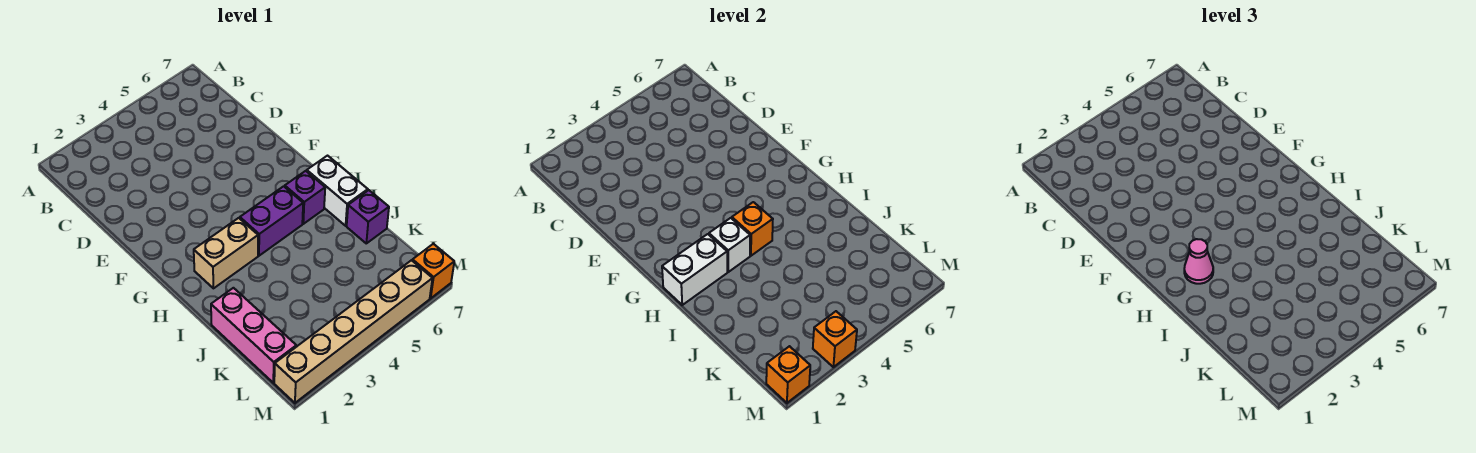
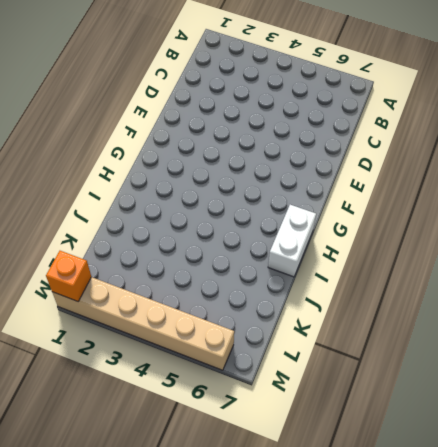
none -> tan brick H2:H3 level 1
none -> purple brick H4:H5 level 1
none -> purple brick H6 level 1

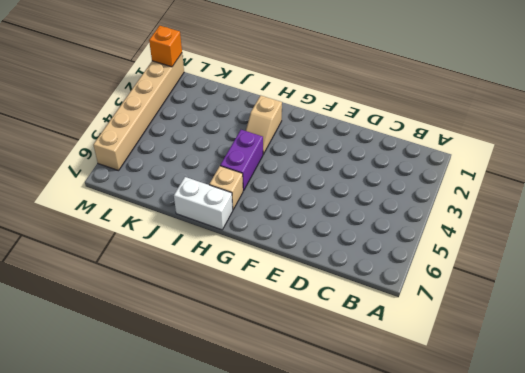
tan slope H2:H3 level 1 top 2 -> tan brick H2:H3 level 1
tan brick H6 level 1 -> purple brick H6 level 1
none -> pink brick J1:L1 level 1
none -> purple brick J7 level 1
none -> orange brick M7 level 1

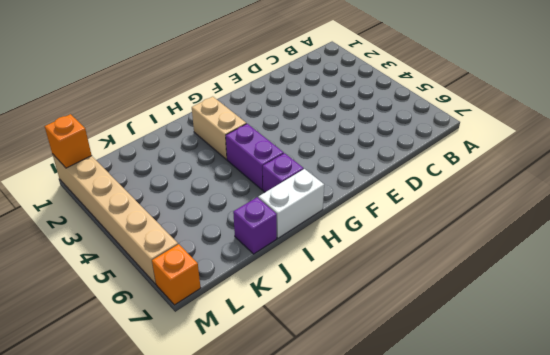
none -> pink brick J1:L1 level 1
none -> white brick H1:H2 level 2
none -> white brick H3 level 2

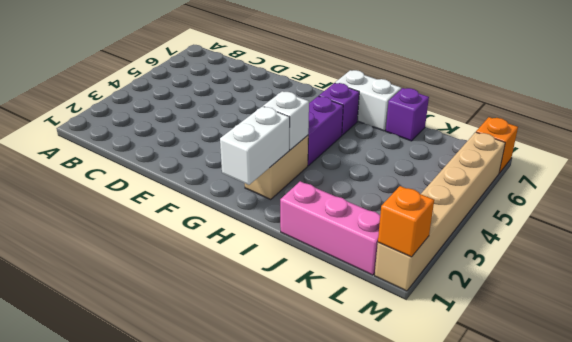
none -> orange brick H4 level 2
none -> orange brick M3 level 2
none -> pink cone H2 level 3

